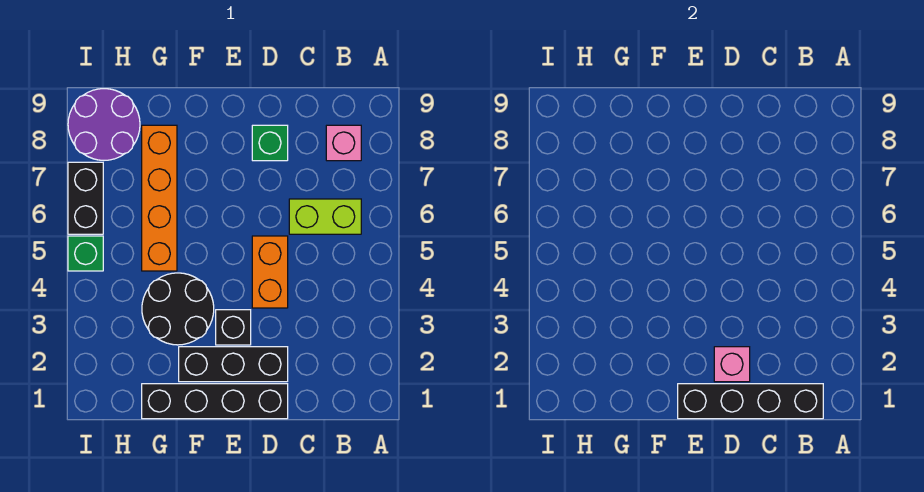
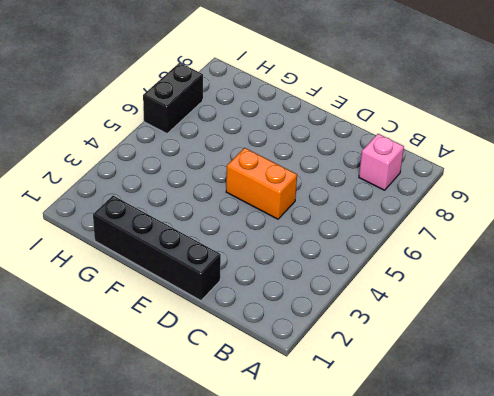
orange brick D5:E5 level 1 -> orange brick D4:D5 level 1
none -> lime brick B6:C6 level 1
none -> black brick D2:F2 level 1
none -> green brick D8 level 1

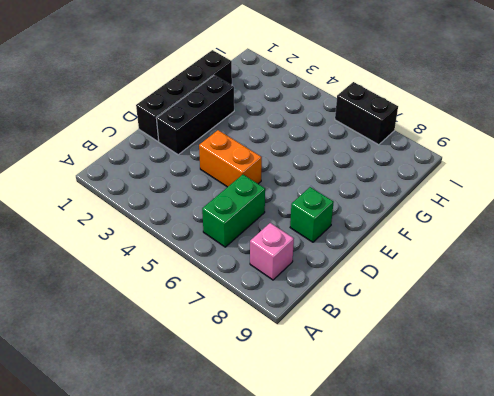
green brick B6:C6 level 1 -> lime brick B6:C6 level 1
none -> black brick E3 level 1
none -> black round brick F3:G4 level 1
none -> orange brick G5:G8 level 1

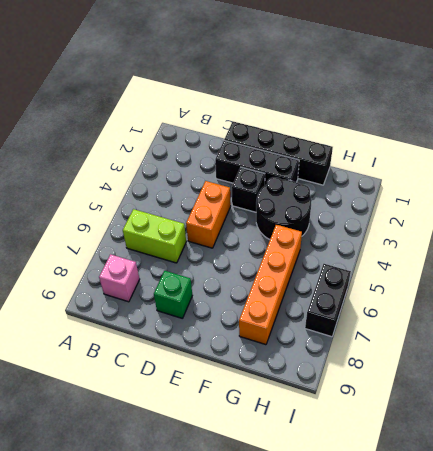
none -> purple round brick H8:I9 level 1
none -> green brick I5 level 1
none -> black brick B1:E1 level 2

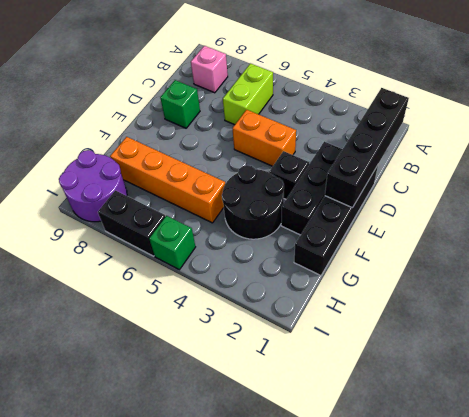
none -> pink brick D2 level 2

